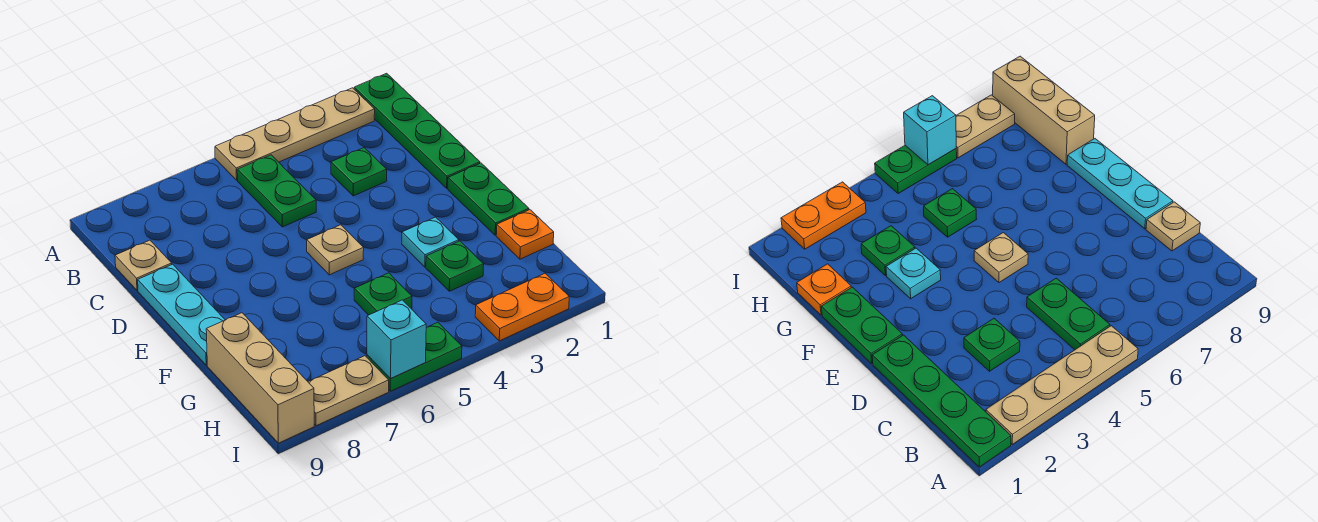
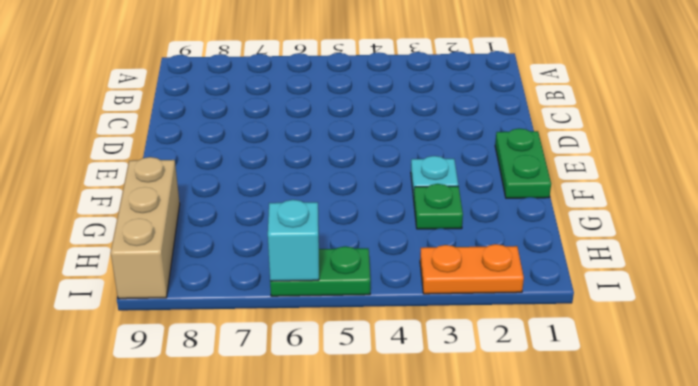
none -> green plate A1:D1 level 1
none -> tan plate A2:A5 level 1
none -> green plate B5:C5 level 1

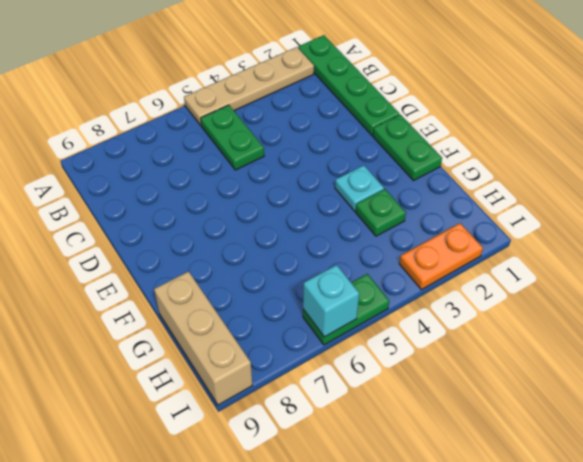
none -> green plate C3 level 1
none -> tan plate C9 level 1
none -> cyan plate D9:F9 level 1

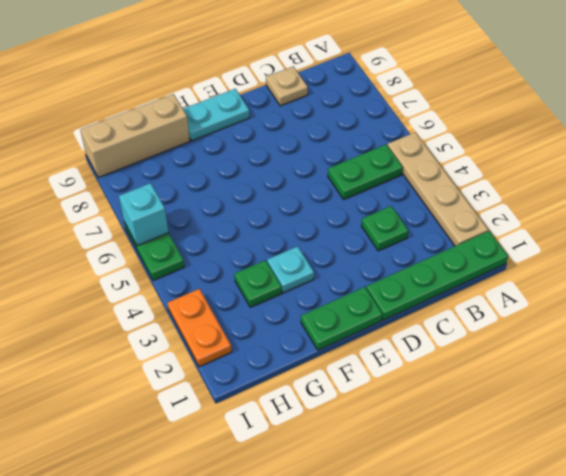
cyan plate E9:F9 level 1 -> cyan plate D9:F9 level 1
none -> tan plate E5 level 1
none -> orange plate G1 level 1
none -> green plate G5 level 1

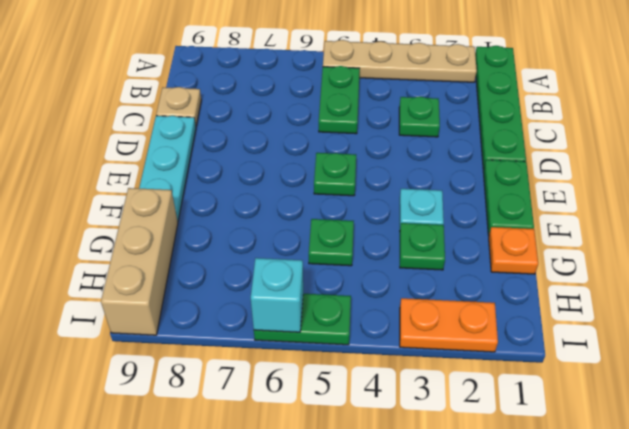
green plate E5 level 1 -> tan plate E5 level 1
none -> tan plate I7:I8 level 1

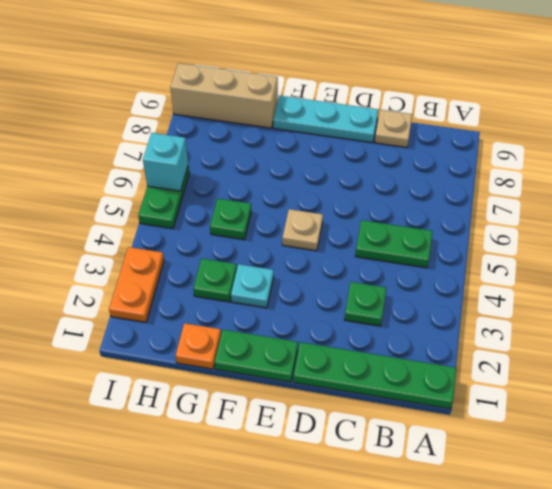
none -> tan plate A2:A5 level 1
none -> tan plate I7:I8 level 1

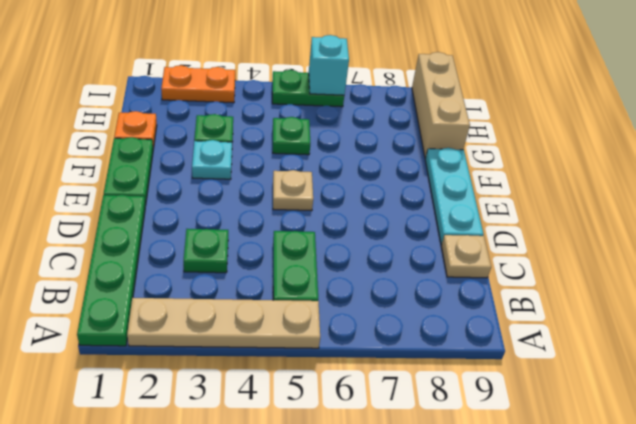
none -> tan plate I7:I8 level 1

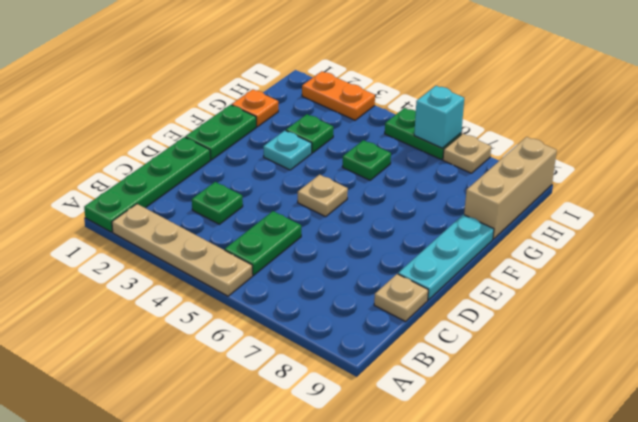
tan plate I7 level 1 -> tan plate I7:I8 level 1

